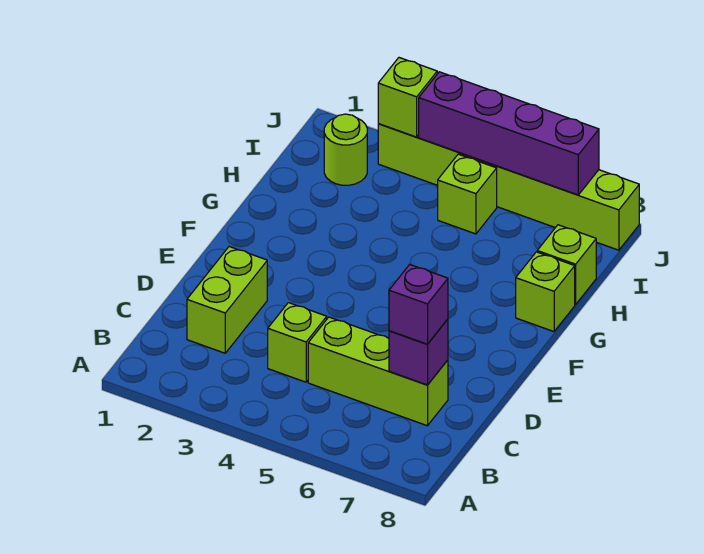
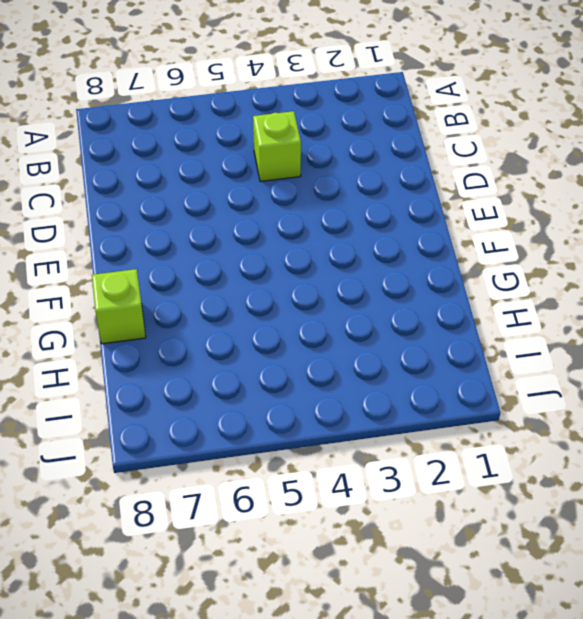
none -> lime brick C2:D2 level 1
none -> lime brick C5:C7 level 1
none -> lime brick H8 level 1

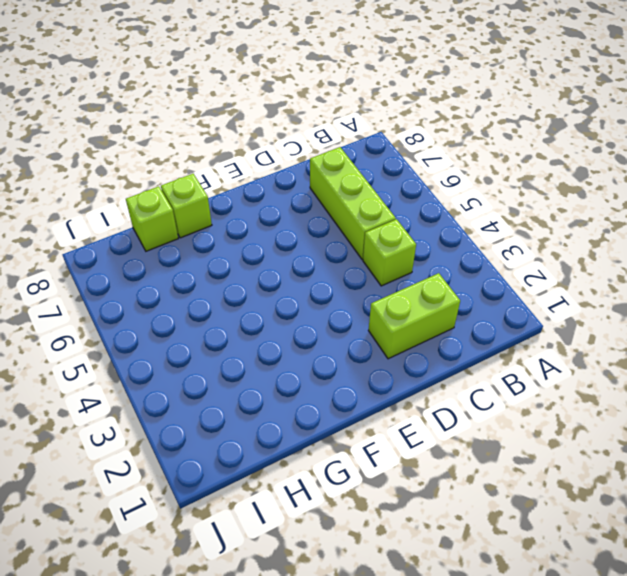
none -> lime round brick I2 level 1
none -> lime brick I5 level 1
none -> lime brick J3:J8 level 1

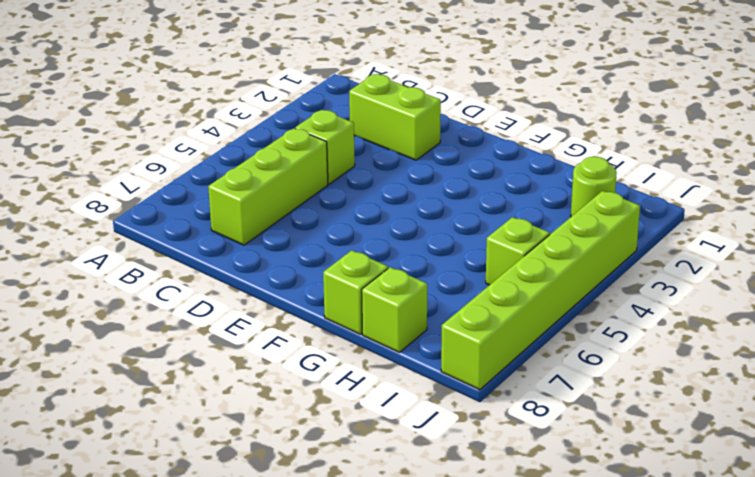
none -> purple brick C7 level 2
none -> lime brick J3 level 2
none -> purple brick J4:J7 level 2

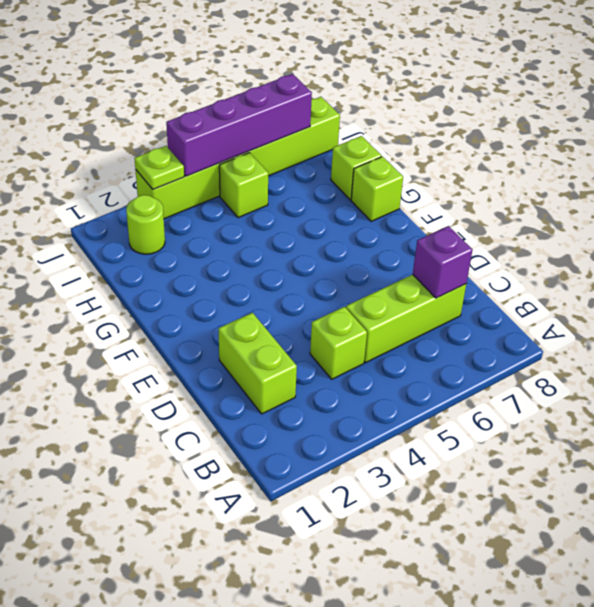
lime plate J3 level 2 -> lime brick J3 level 2
none -> purple brick C7 level 3

